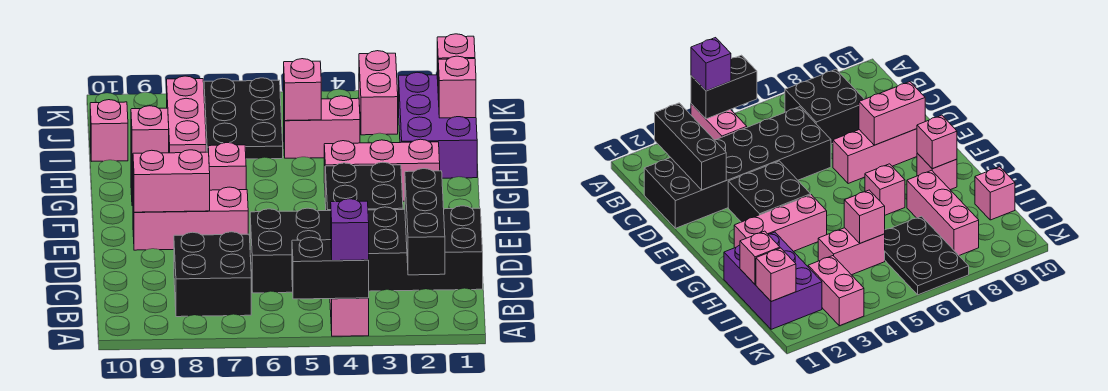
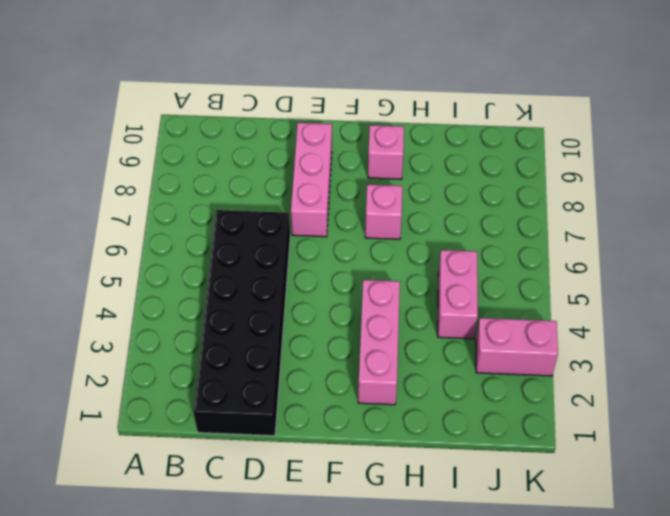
none -> pink brick A4:B4 level 1
none -> black brick B7:C8 level 1
none -> black brick E3:F4 level 1

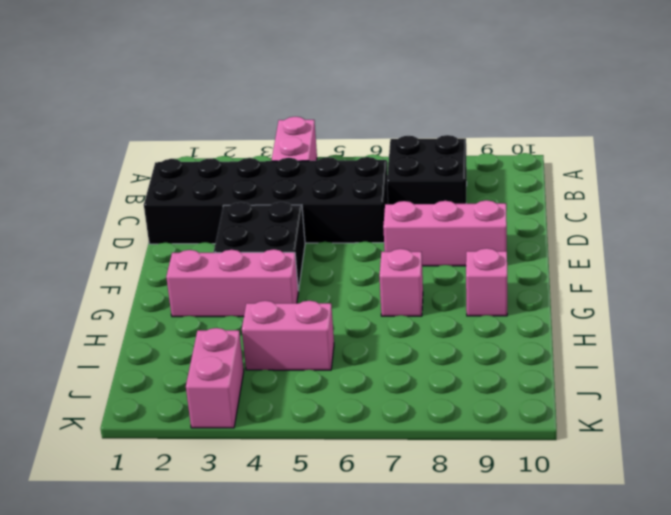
none -> purple brick H1:J2 level 1
none -> pink brick H8:J8 level 1
none -> black plate I6:K7 level 1

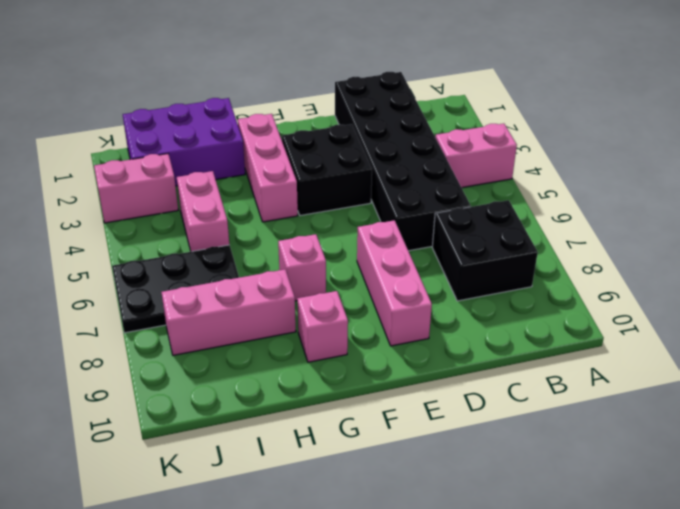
none -> pink brick I10 level 1
none -> black brick A4:A5 level 2
none -> black brick B2:D2 level 2

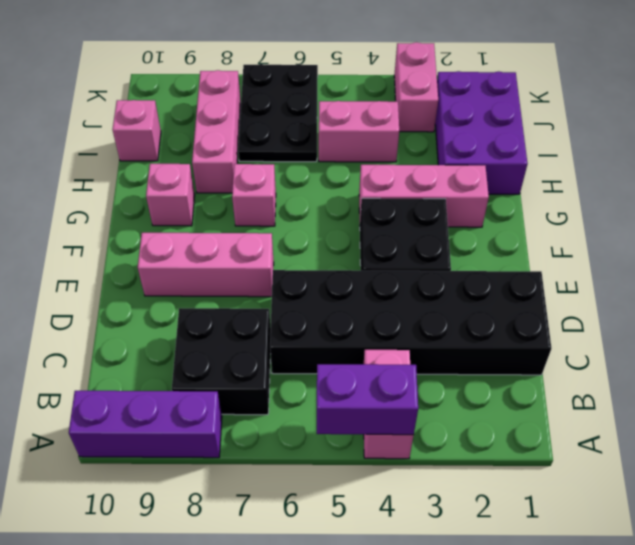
purple brick A4:A5 level 2 -> black brick A4:A5 level 2
purple brick A8:A10 level 1 -> none
none -> black brick B2:D2 level 2
none -> pink brick E8:E9 level 2
none -> pink brick G9 level 2

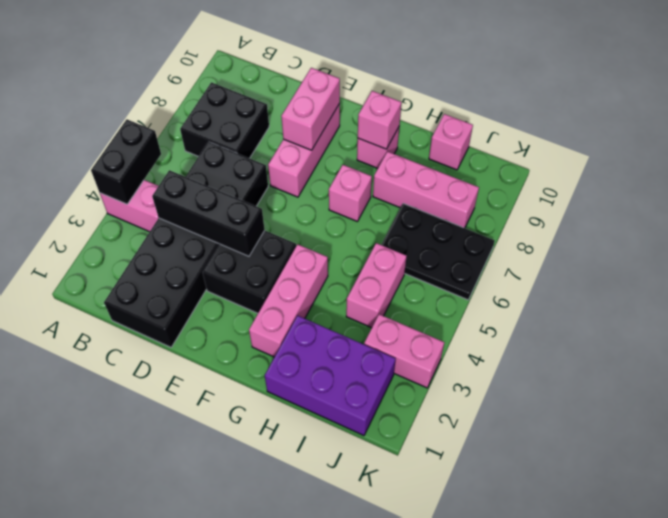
black brick C4:E4 level 2 -> black brick B2:D2 level 2
none -> pink brick I1 level 2
none -> pink brick I5 level 2
none -> pink brick J1 level 2

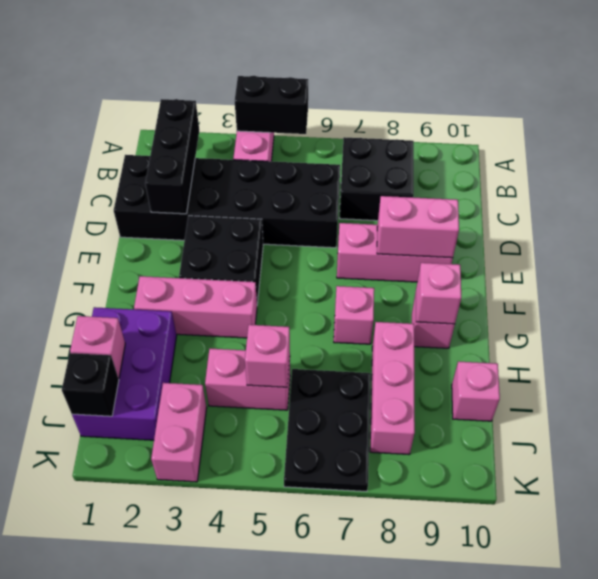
black brick J1 level 2 -> pink brick J1 level 2
none -> purple brick A4 level 3

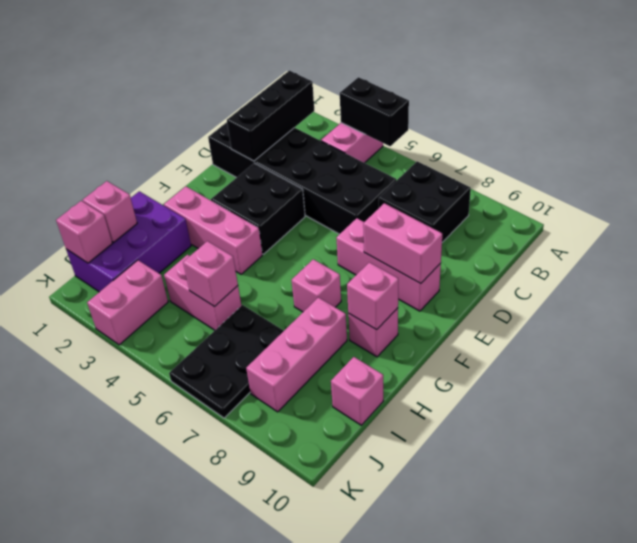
none -> purple brick A4 level 3

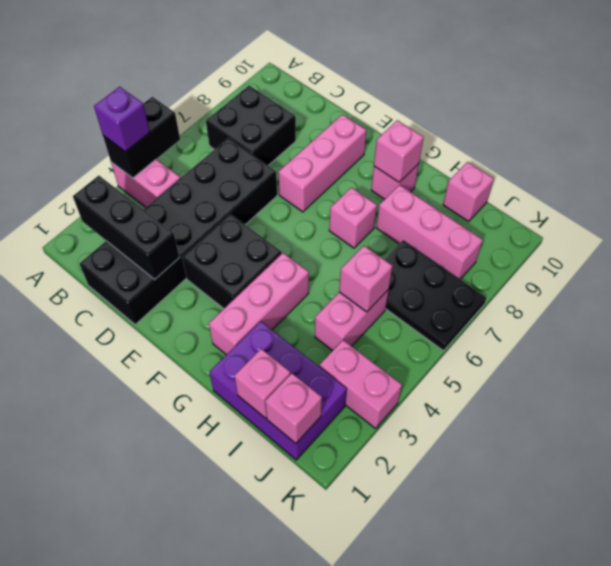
none -> pink brick E8:E9 level 2

